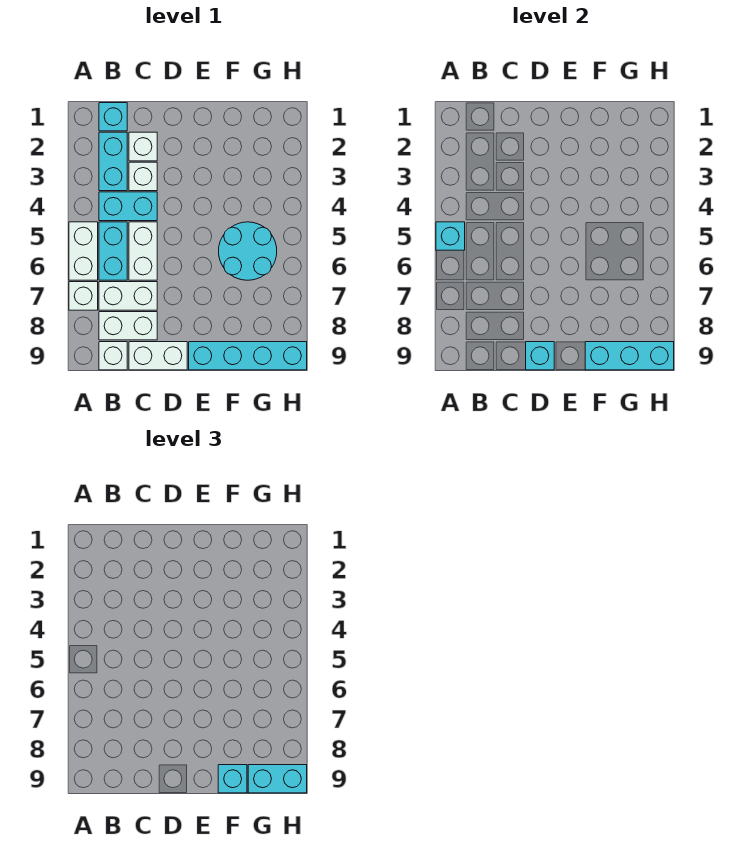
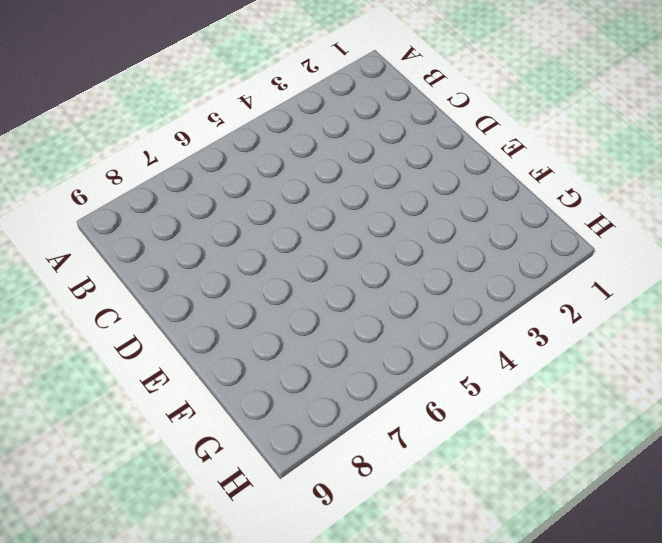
none -> white brick A5:A6 level 1
none -> white brick A7 level 1
none -> cyan brick B1 level 1

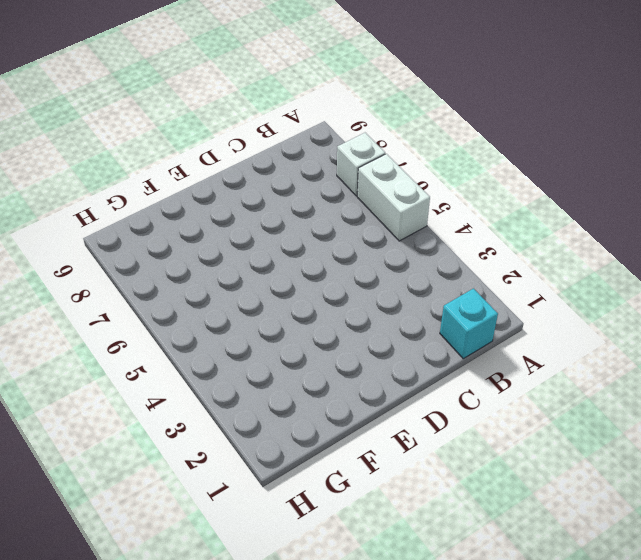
none -> cyan brick B2:B3 level 1
none -> cyan brick B4:C4 level 1
none -> cyan brick B5:B6 level 1

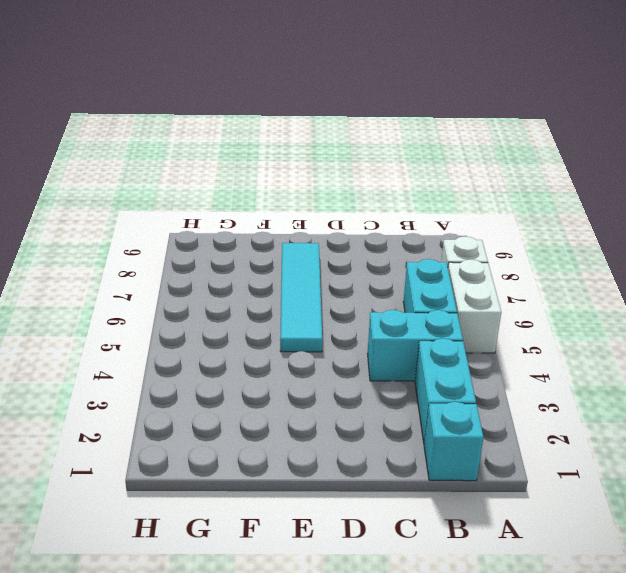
cyan tile E5:E8 level 1 -> none
none -> white brick B7:C7 level 1
none -> white brick B8:C8 level 1
none -> white brick B9 level 1

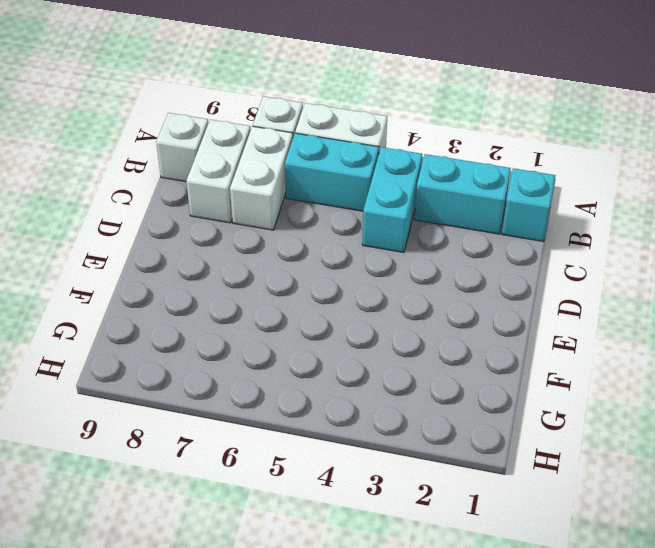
none -> white brick C2 level 1
none -> white brick C3 level 1
none -> white brick C5:C6 level 1

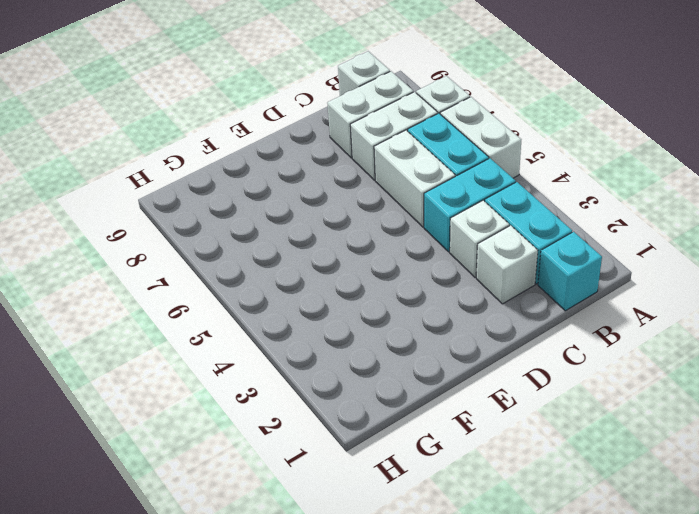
none -> white brick C9:D9 level 1
none -> cyan brick E9:H9 level 1
none -> cyan round brick F5:G6 level 1

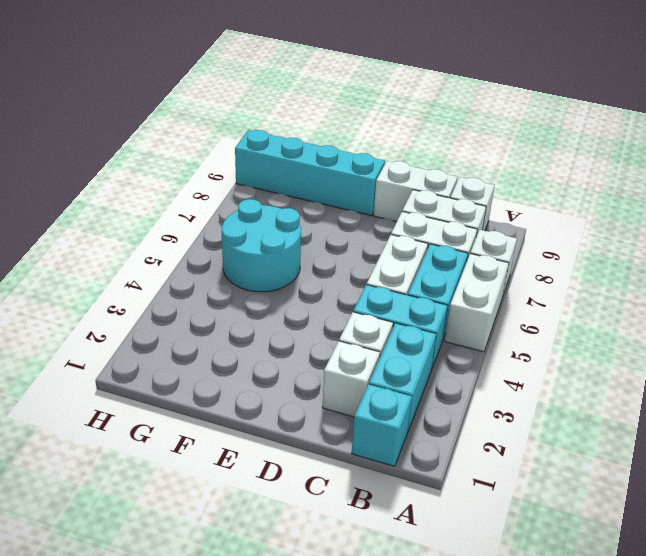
none -> cyan brick A5 level 2
none -> cyan brick D9 level 2
none -> cyan brick F9:H9 level 2

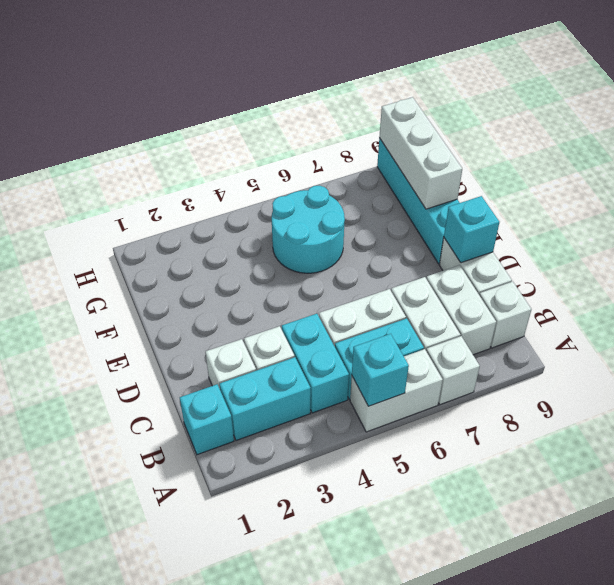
white brick F9:H9 level 2 -> cyan brick F9:H9 level 2
none -> cyan brick F9 level 3
none -> cyan brick G9:H9 level 3

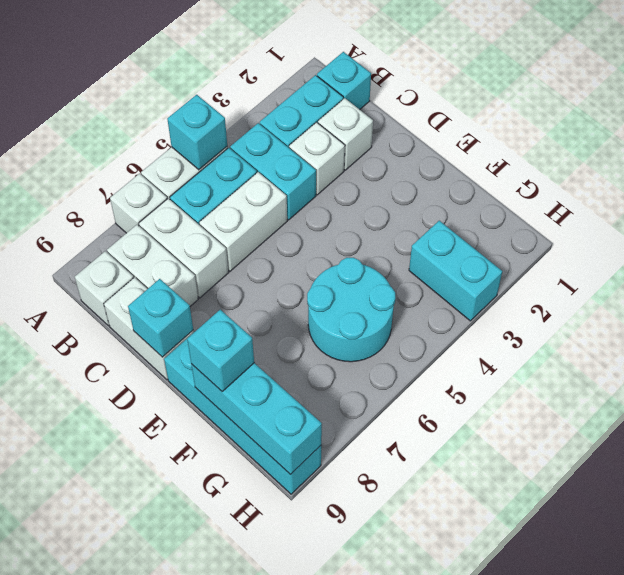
cyan brick G3:H3 level 1 -> cyan brick G9:H9 level 3

